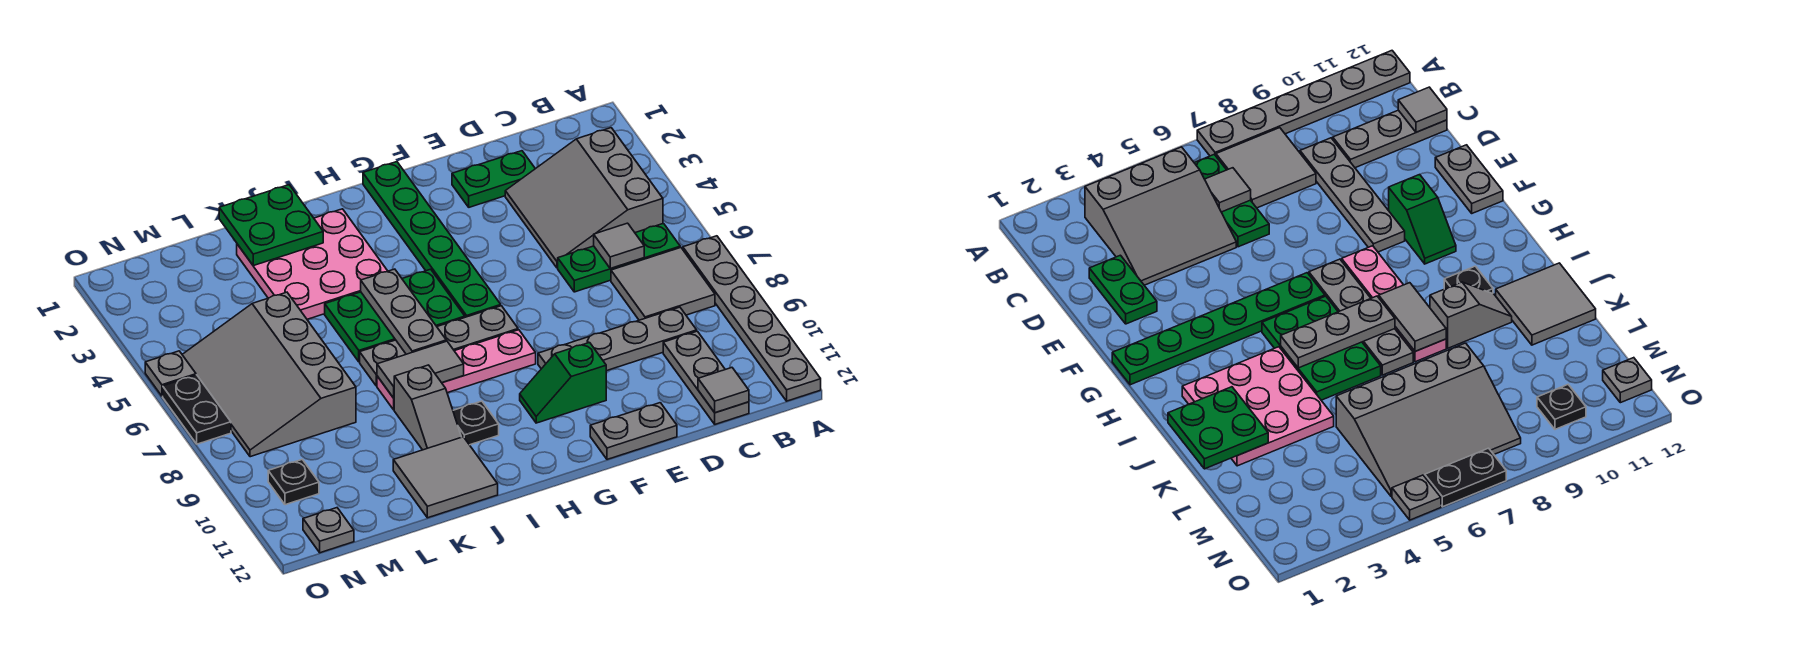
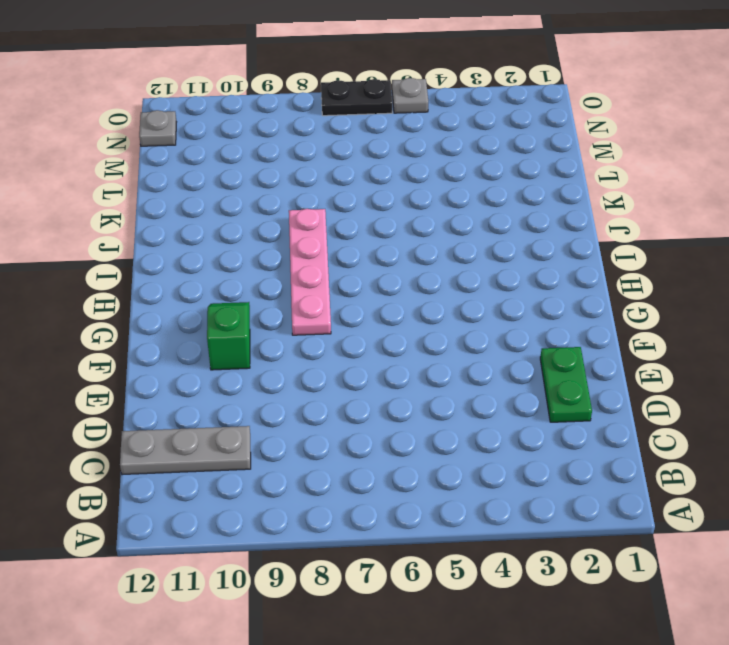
none -> grey plate A7:A12 level 1
none -> grey slope B3:D5 level 1 top B
none -> green plate B6:D6 level 1

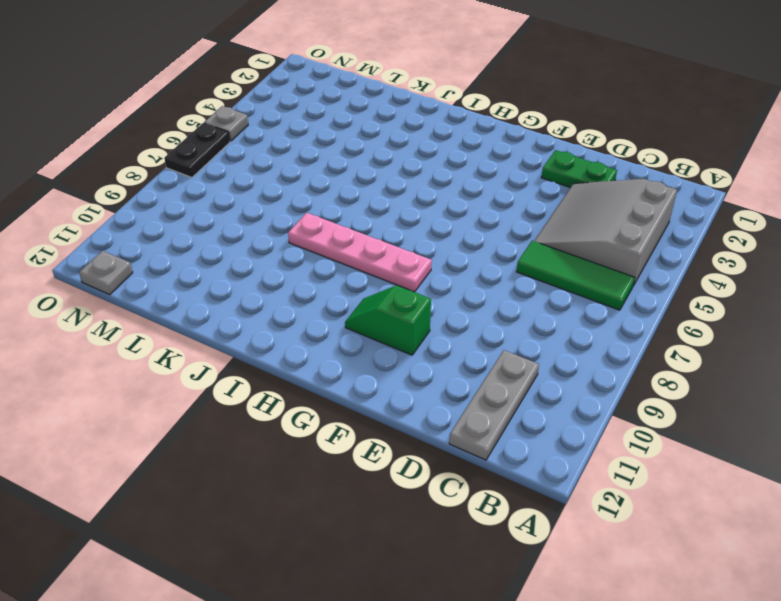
green tile B6:D6 level 1 -> green plate B6:D6 level 1
none -> grey plate A7:A12 level 1
none -> grey tile B7:C8 level 1
none -> grey plate C9:F9 level 1

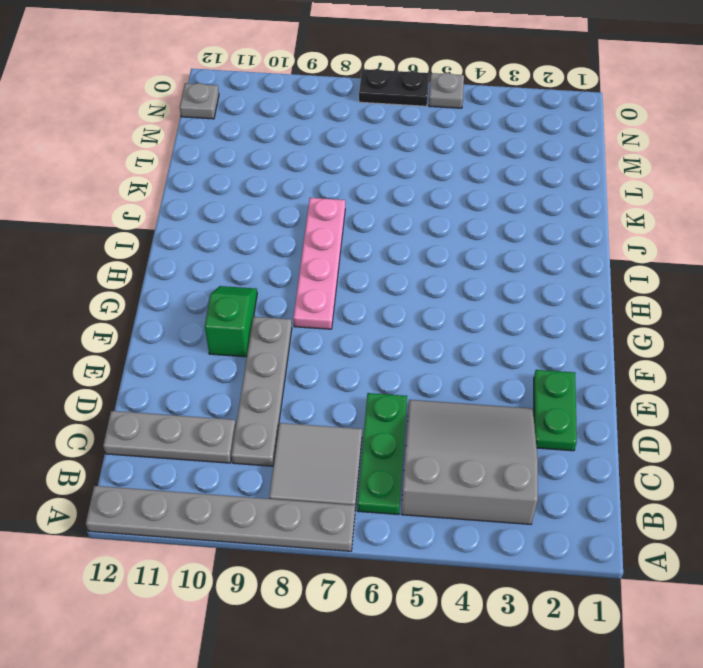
none -> grey plate E12:F12 level 1
none -> green plate G1:G6 level 1
none -> grey plate G7:J7 level 1

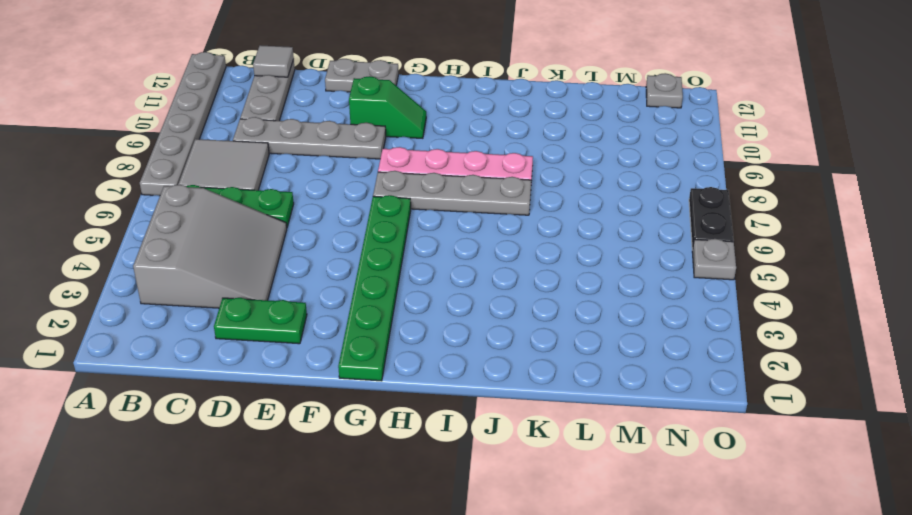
none -> green plate H5:J6 level 1
none -> pink plate I2:K4 level 1
none -> black plate I10 level 1

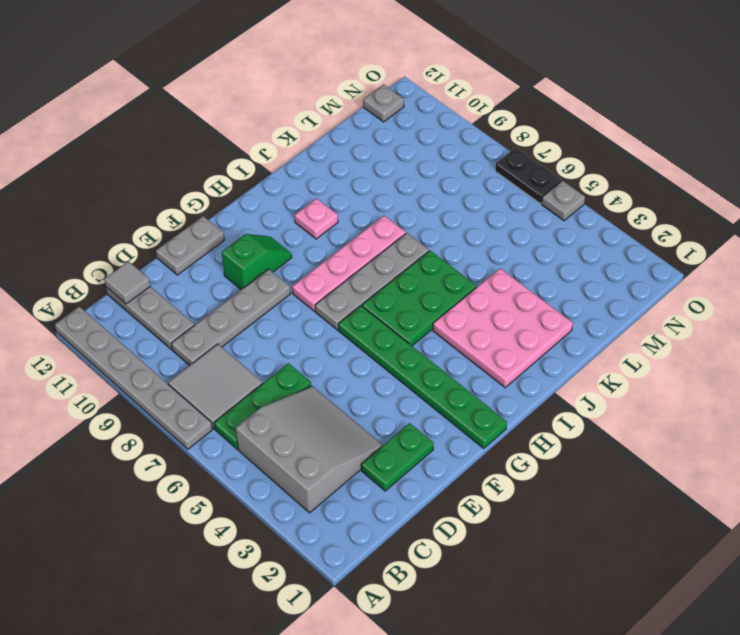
pink plate I10 level 1 -> black plate I10 level 1
none -> grey slope J9:J10 level 1 top 9
none -> grey tile J11:K12 level 1
none -> grey slope L5:N8 level 1 top L

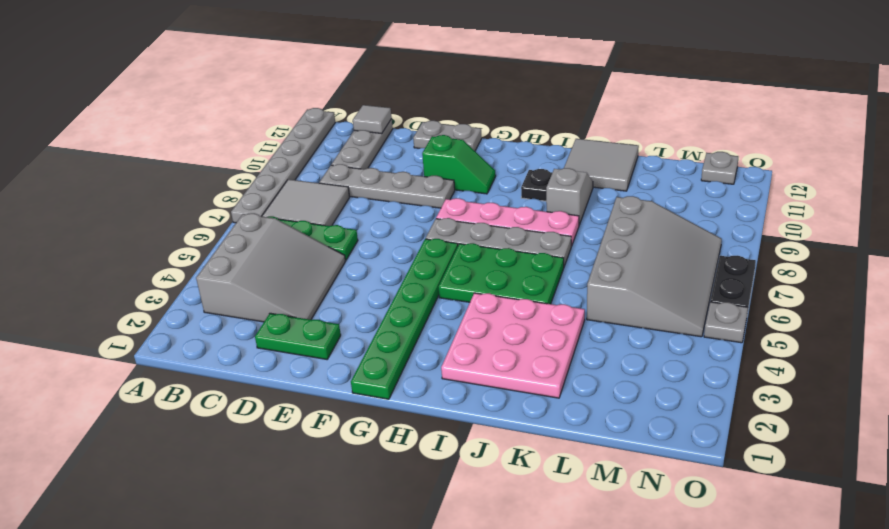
none -> black plate N10 level 1
none -> grey tile C6 level 2
none -> grey plate I5:I7 level 2

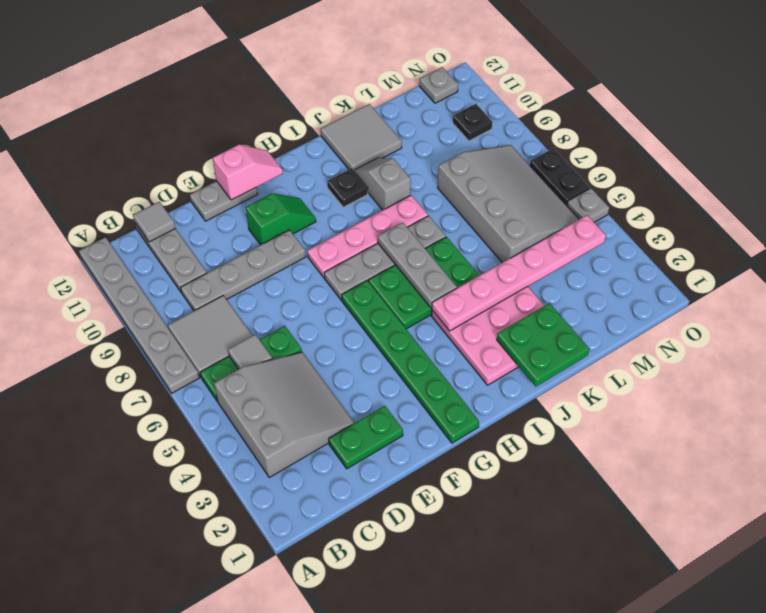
pink slope F12:G12 level 2 top F -> none
pink plate I4:N4 level 2 -> none
none -> grey tile I8:J8 level 2

